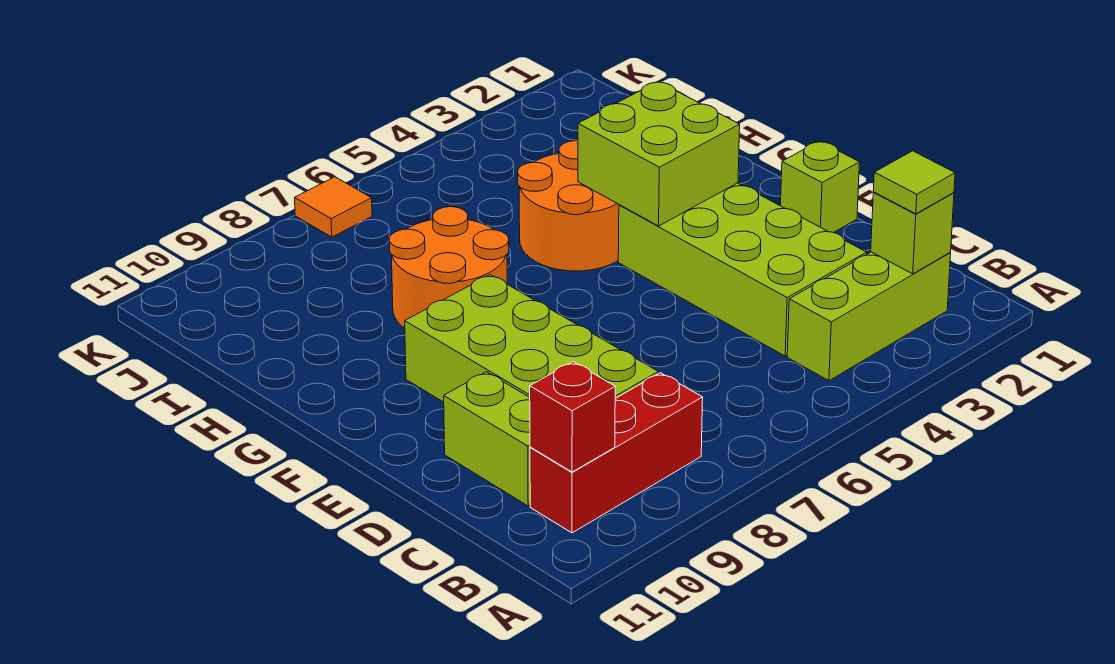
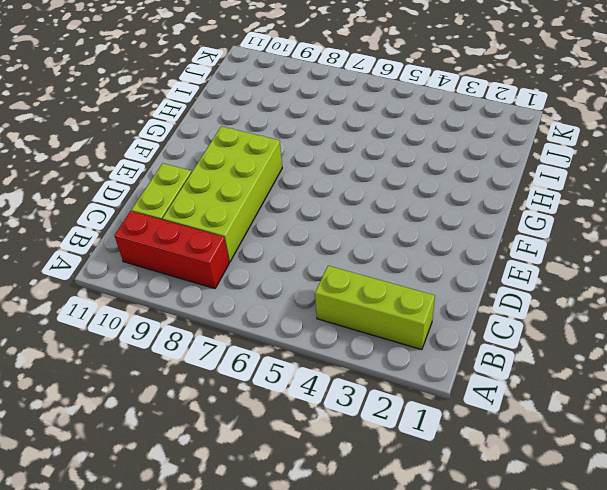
none -> lime brick C3:F4 level 1
none -> lime brick E1 level 1
none -> orange round brick G4:H5 level 1

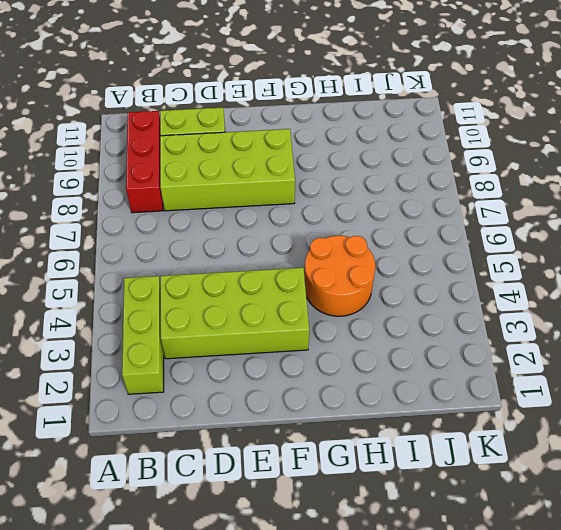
none -> lime brick E1 level 1
none -> orange round brick G7:H8 level 1
none -> orange tile K7 level 1

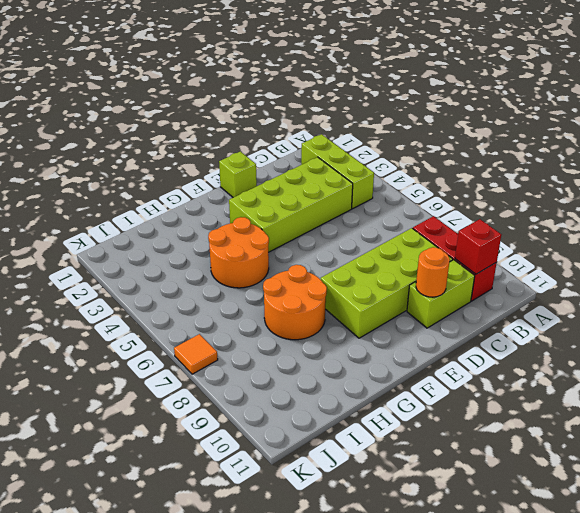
orange round brick D10 level 2 -> none
none -> lime brick B2 level 2
none -> lime brick F3:G4 level 2
none -> lime tile B2 level 3

